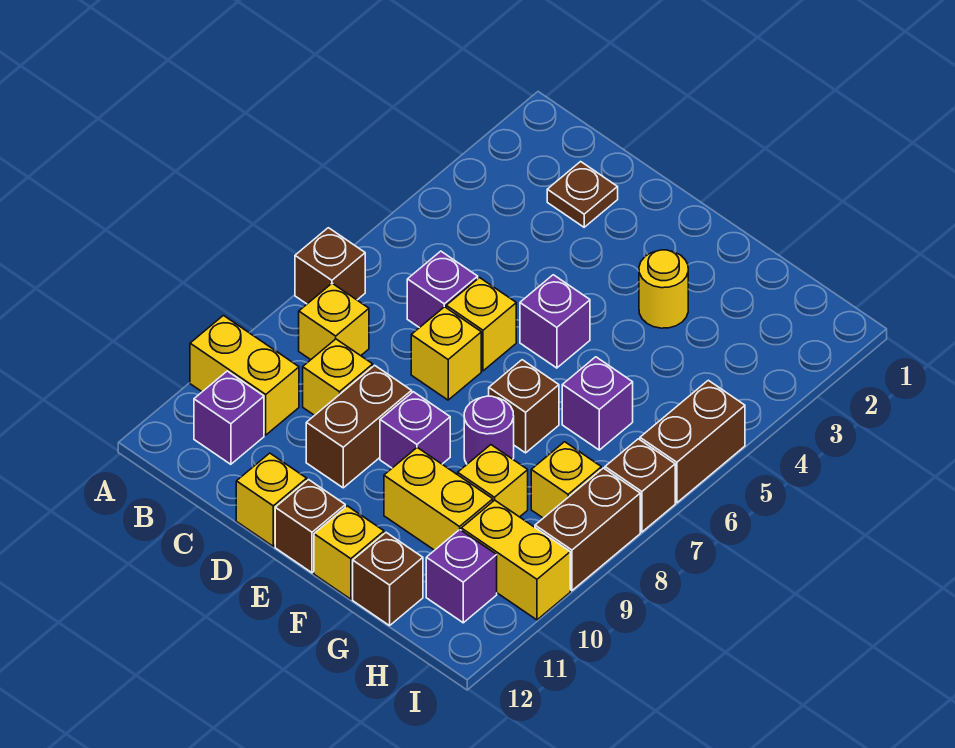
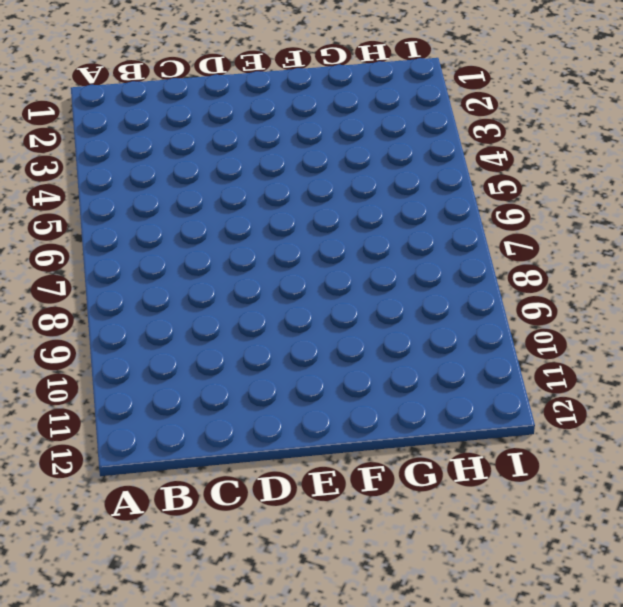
none -> brown brick A7 level 1
none -> yellow brick A10:B10 level 1
none -> yellow brick B8 level 1

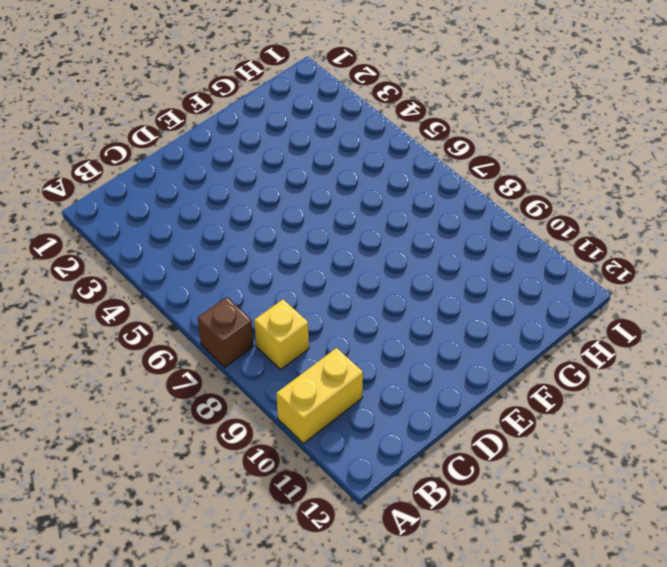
none -> purple brick B11 level 1
none -> brown plate C2 level 1
none -> purple brick C6 level 1

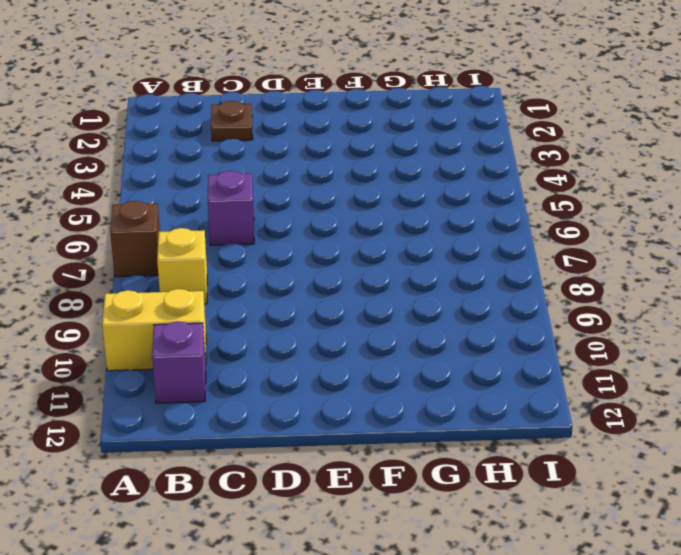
none -> yellow brick C9 level 1
none -> yellow brick D6 level 1
none -> yellow brick D7 level 1

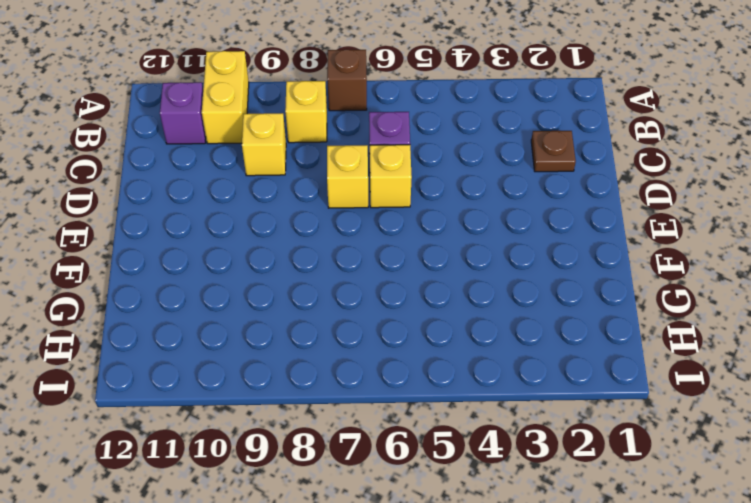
none -> brown brick D9:D10 level 1
none -> yellow brick D12 level 1
none -> purple brick E5 level 1

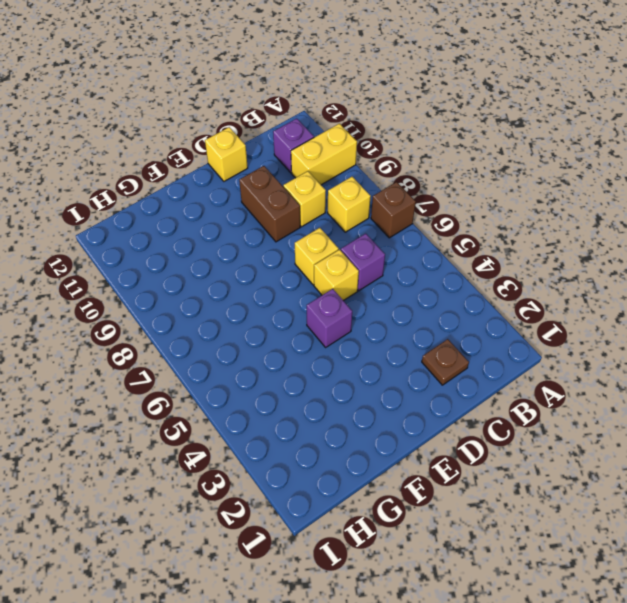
none -> purple brick E9 level 1
none -> brown brick E12 level 1
none -> yellow round brick F3 level 1

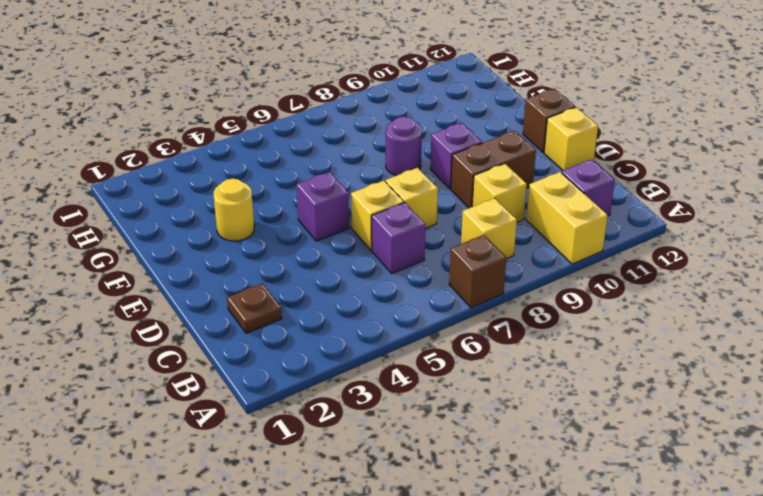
none -> brown brick F7 level 1
none -> yellow brick F10:G10 level 1
none -> yellow brick F12 level 1

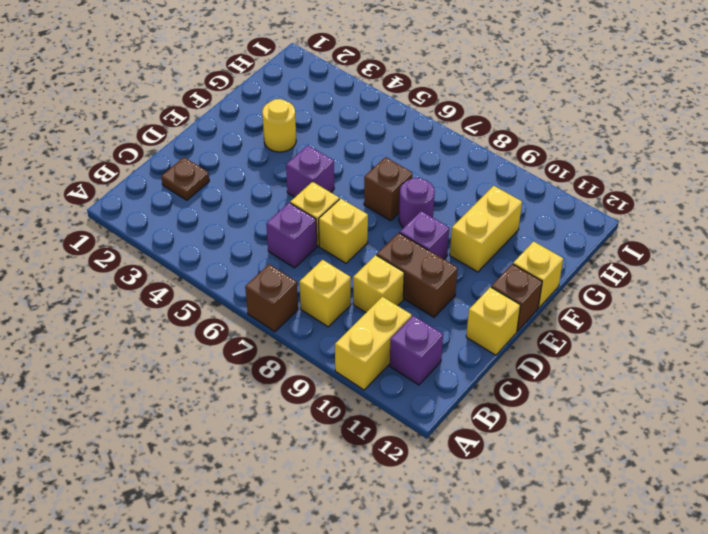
none -> purple brick G6 level 1
none -> yellow brick G9 level 1
none -> brown brick G12 level 1

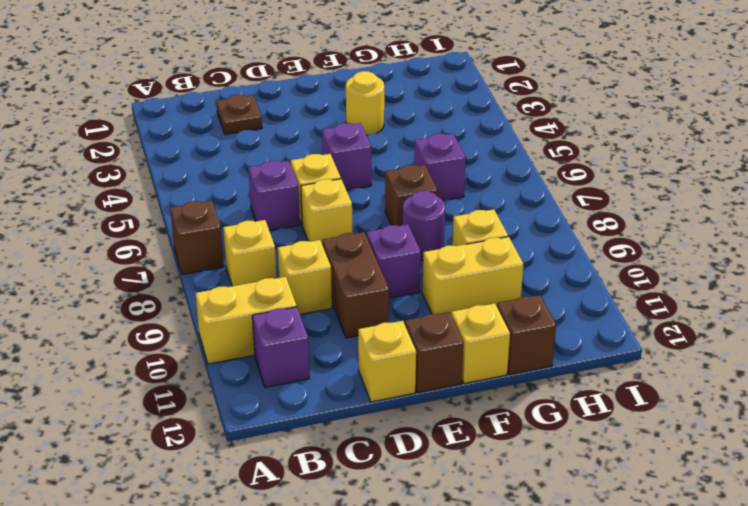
none -> yellow brick H8 level 1
none -> yellow brick H10:I10 level 1
none -> purple brick H11 level 1

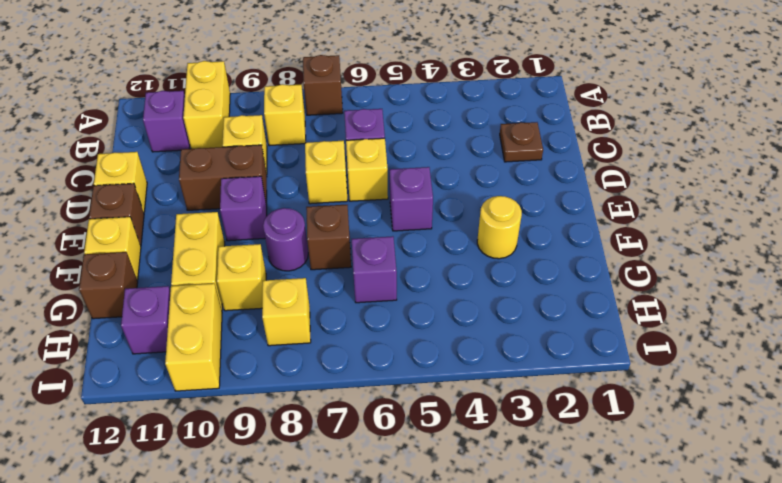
none -> brown brick I5:I6 level 1
none -> brown brick I7 level 1
none -> brown brick I8:I9 level 1

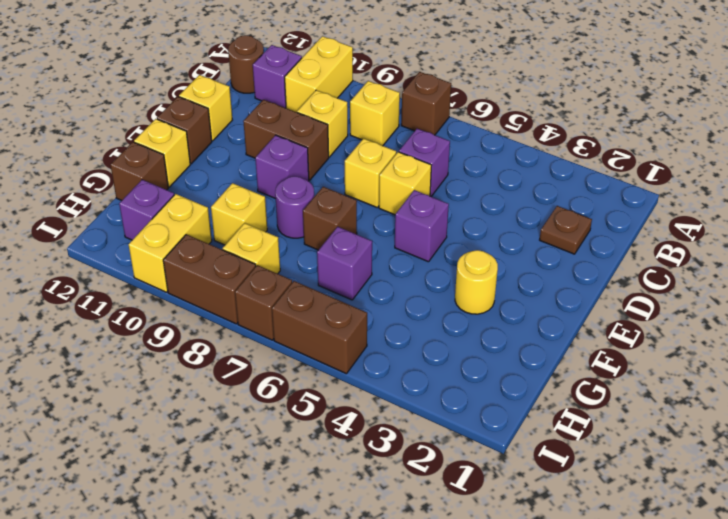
brown round brick B12 level 1 -> none
none -> yellow brick F10:G10 level 1

